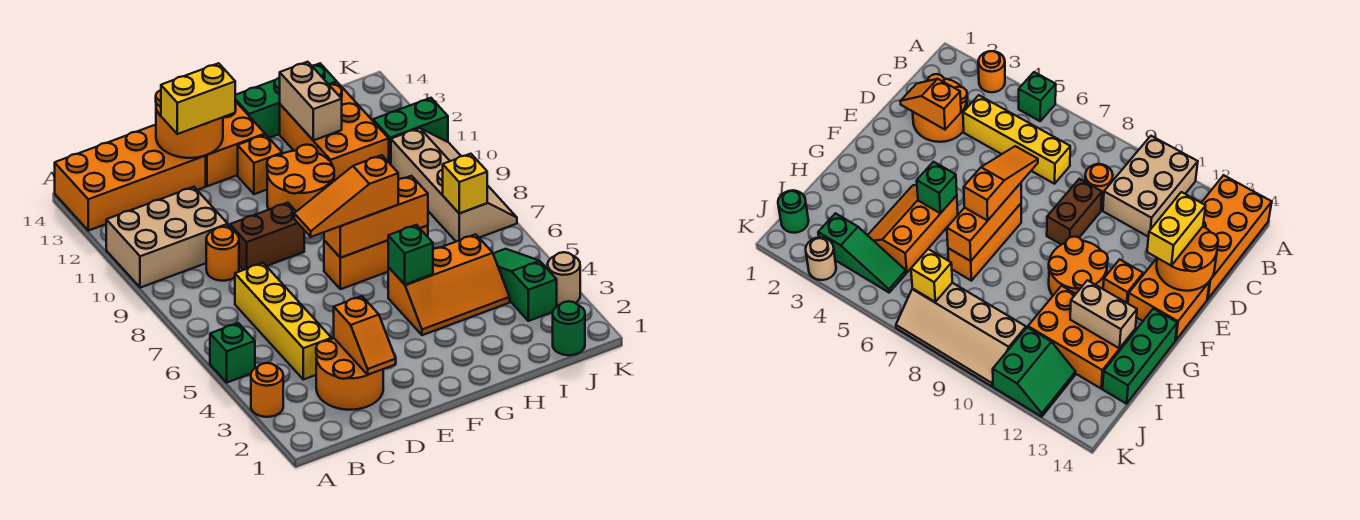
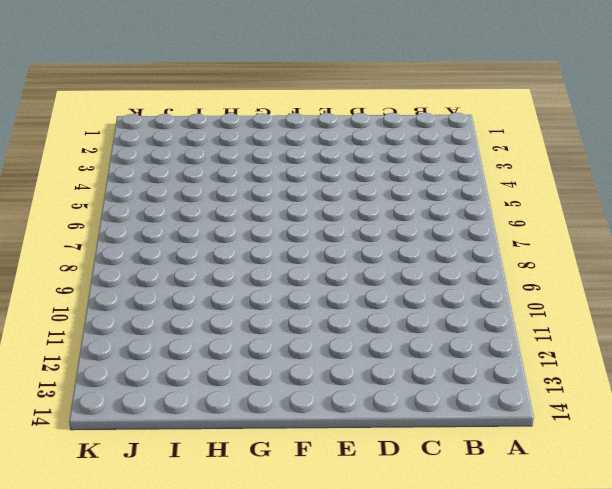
none -> orange round brick A3 level 1
none -> green brick A5 level 1
none -> tan brick A10:C11 level 1

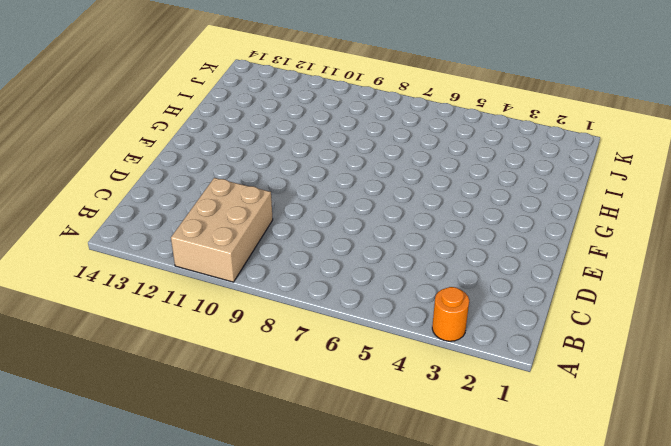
none -> green brick A5 level 1
none -> orange brick A13:D14 level 1
none -> orange round brick C2:D3 level 1

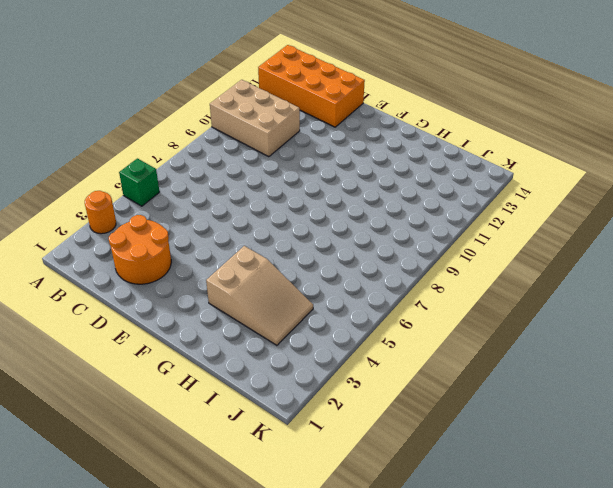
tan slope G3:I4 level 1 top G -> orange slope G4:I5 level 1 top 5
none -> yellow brick C4:C7 level 1
none -> orange round brick C9 level 1
none -> brown brick D9:E9 level 1

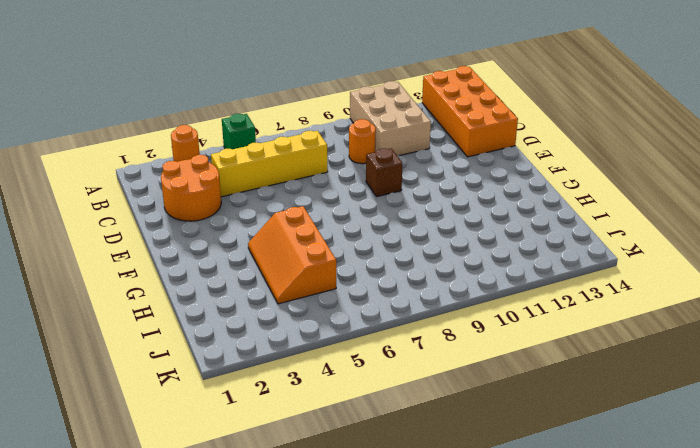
brown brick E9 level 1 -> brown brick D9:E9 level 1
none -> orange brick E13:F14 level 1
none -> orange brick F7:H7 level 1
none -> orange round brick F10:G11 level 1

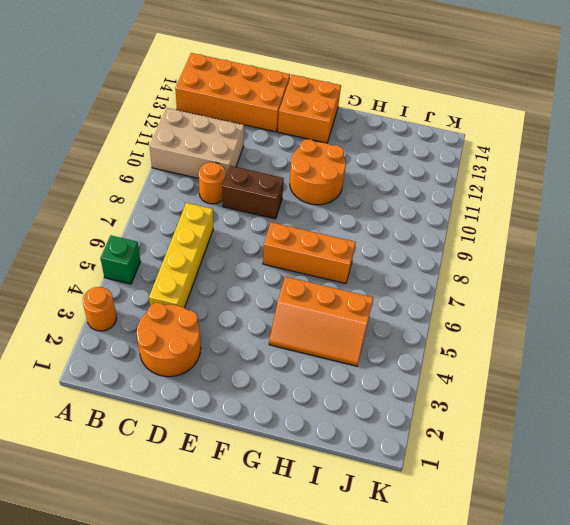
none -> orange brick F12 level 1
none -> green brick G14:I14 level 1
none -> orange brick H11:I13 level 1

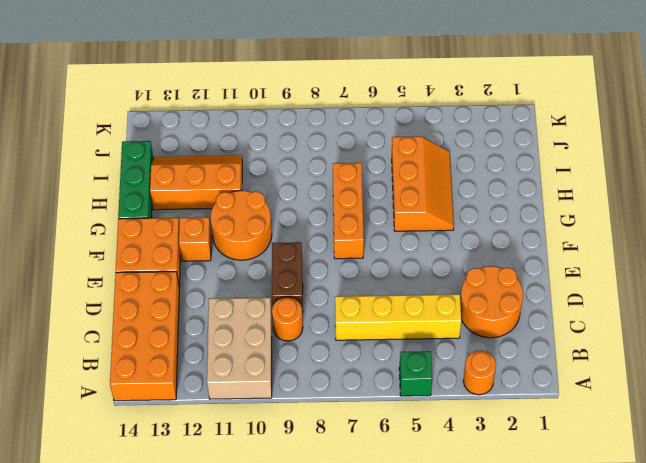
orange slope H11:I13 level 1 top H -> orange brick H11:I13 level 1
none -> green round brick J1 level 1
none -> green slope J3:J5 level 1 top 3
none -> tan slope J7:K10 level 1 top J

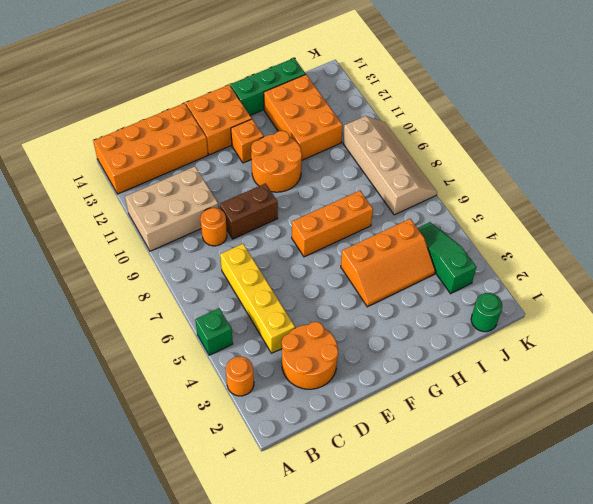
none -> green slope J11:K12 level 1 top 11
none -> tan round brick K3 level 1
none -> orange slope D2:D3 level 2 top 3

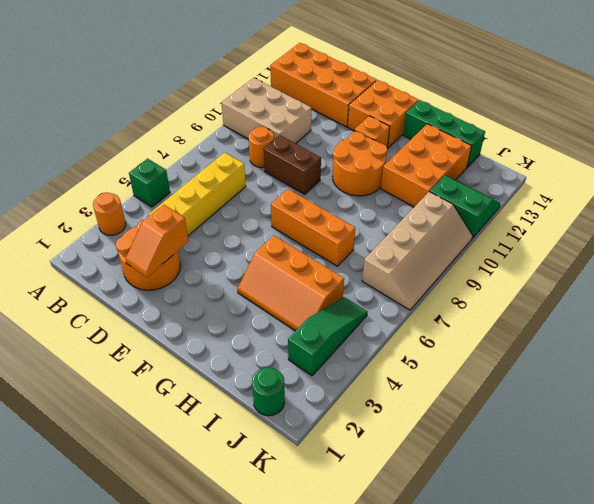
none -> tan round brick K3 level 1
none -> orange round brick D13:E14 level 2
none -> orange brick F7:H7 level 2

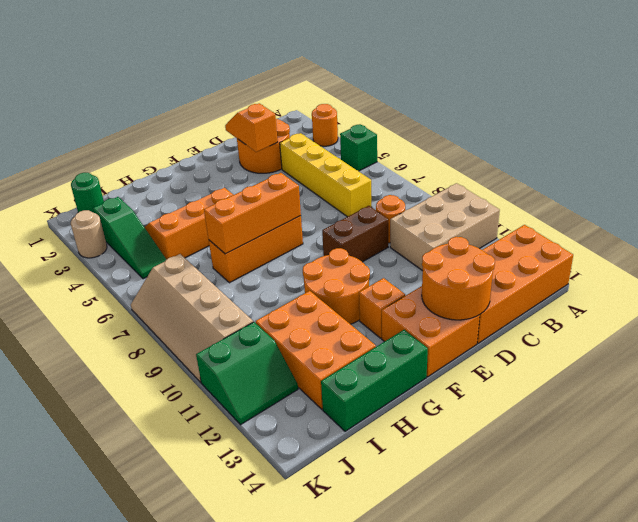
none -> green brick G5 level 2
none -> tan brick H12:H13 level 2
none -> yellow brick J7 level 2

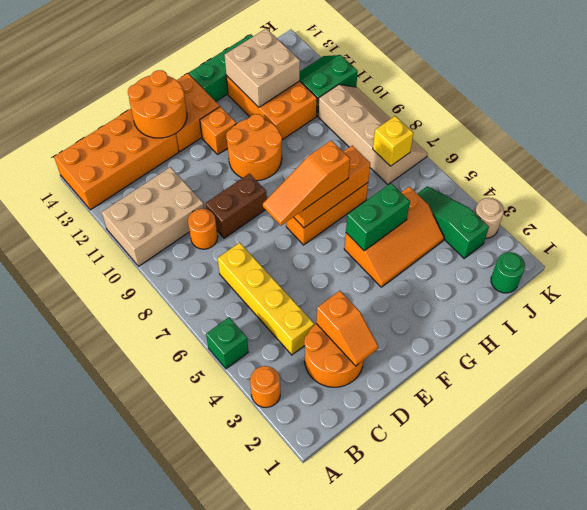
green brick G5:H5 level 2 -> green brick G5 level 2
tan brick H12:I13 level 2 -> tan brick H12:H13 level 2
none -> yellow brick D13:E13 level 3

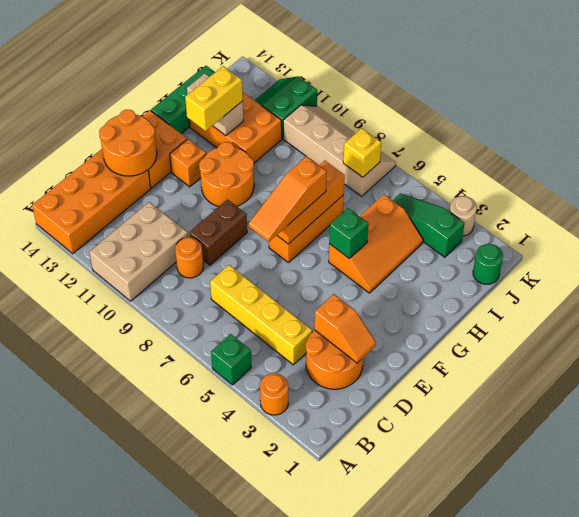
yellow brick G12:H12 level 3 -> yellow brick D13:E13 level 3

